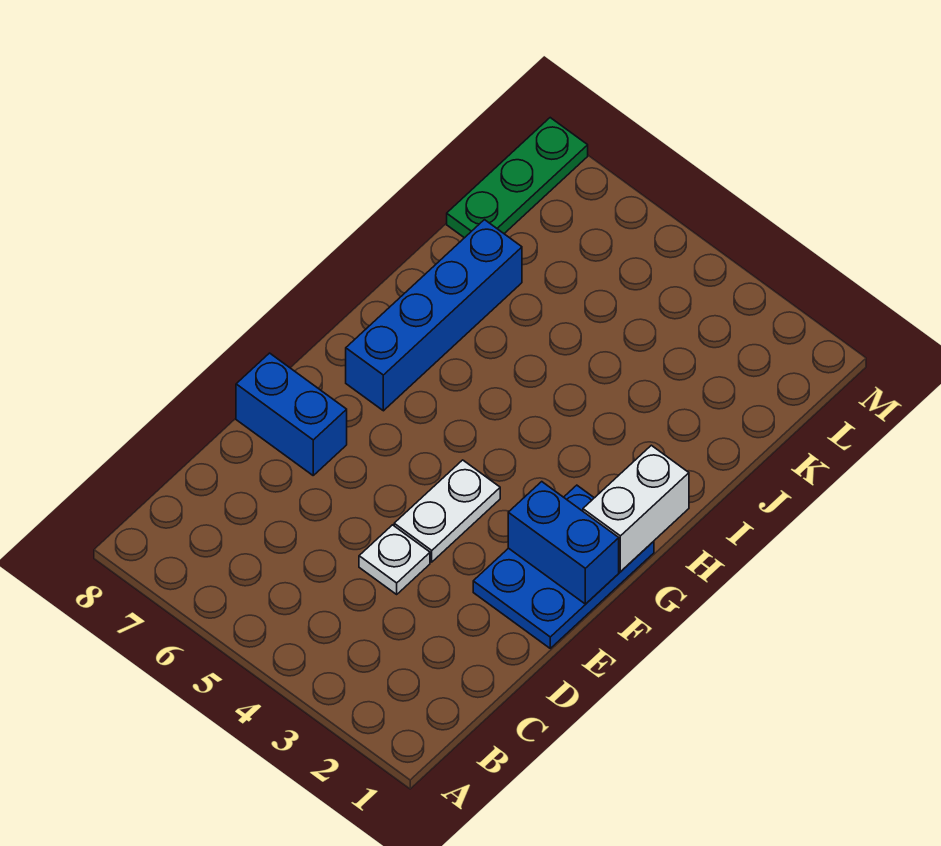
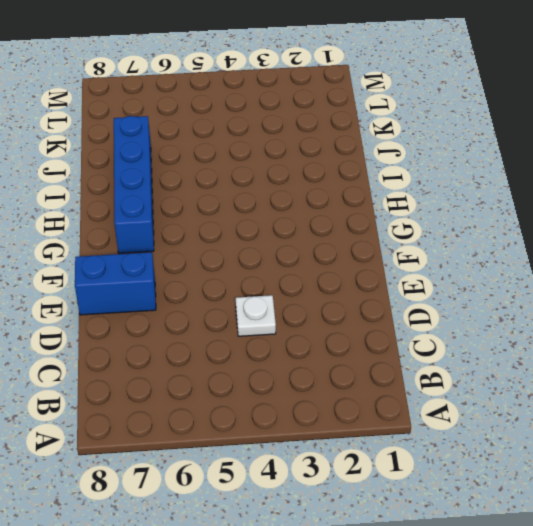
none -> blue plate E1:G2 level 1
none -> white plate E4:F4 level 1

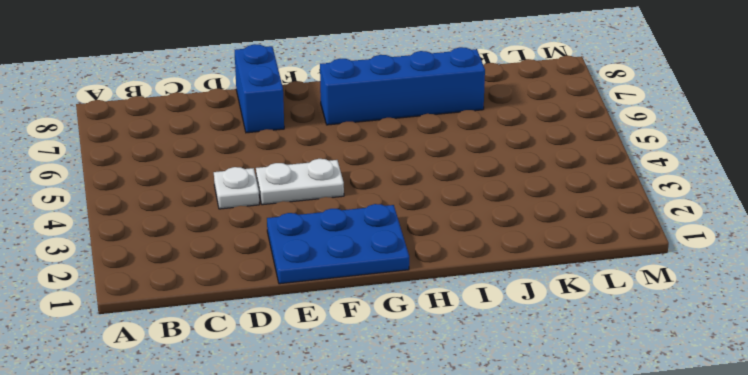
none -> green plate K8:M8 level 1
none -> blue brick F1:F2 level 2

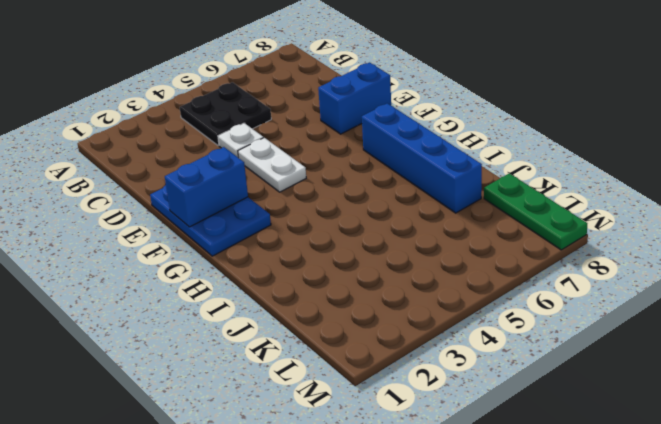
black plate B4:C5 level 1 -> none
none -> white brick G1:H1 level 2

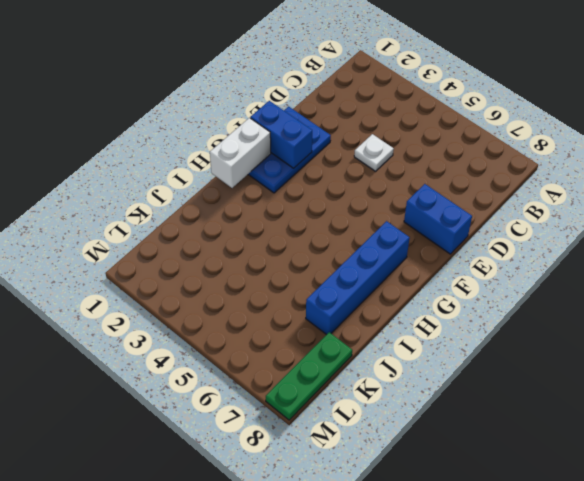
none -> white plate E4:F4 level 1

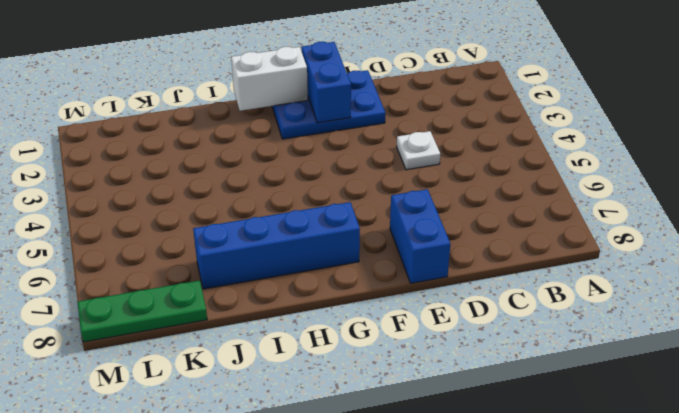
none -> white plate E4:F4 level 1

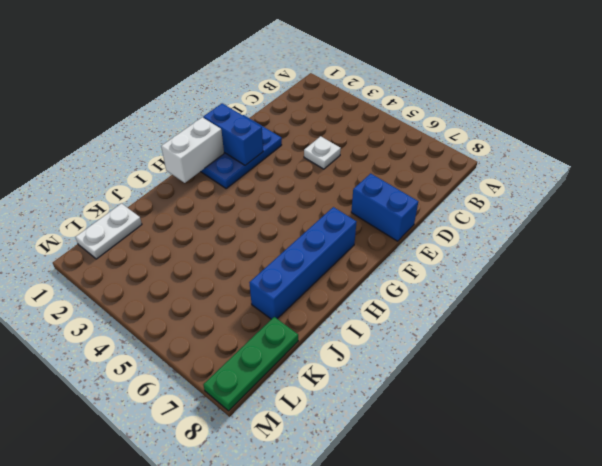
white plate K1:L1 level 1 -> white plate E4:F4 level 1

